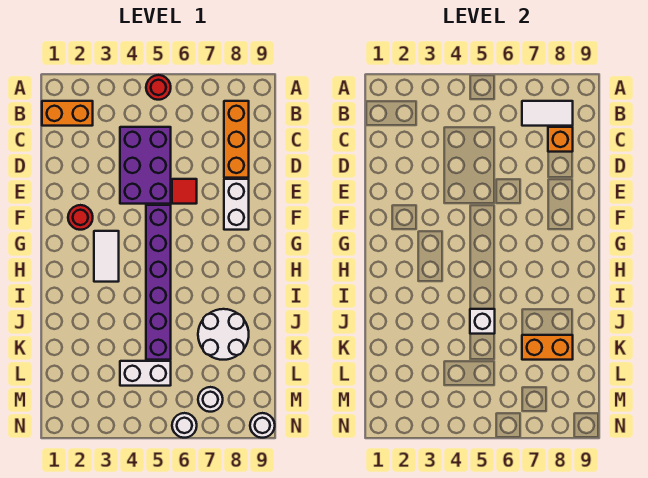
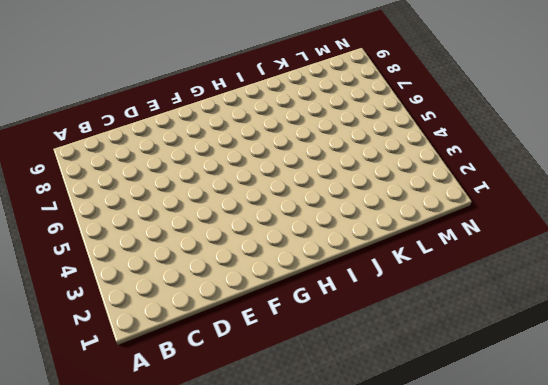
none -> red round brick A5 level 1
none -> orange brick B1:B2 level 1
none -> orange brick B8:D8 level 1

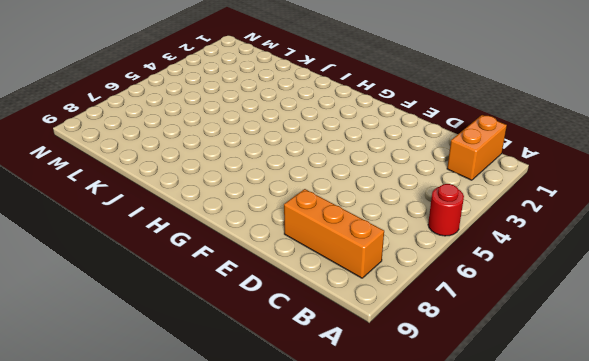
none -> purple brick C4:E5 level 1
none -> red tile E6 level 1
none -> white brick E8:F8 level 1

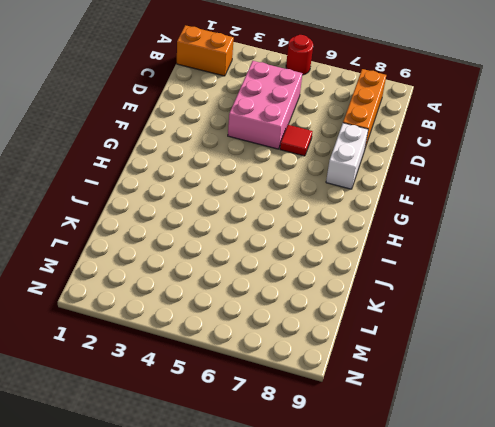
pink brick C4:E5 level 1 -> purple brick C4:E5 level 1
none -> red round brick F2 level 1
none -> purple brick F5:K5 level 1
none -> white tile G3:H3 level 1

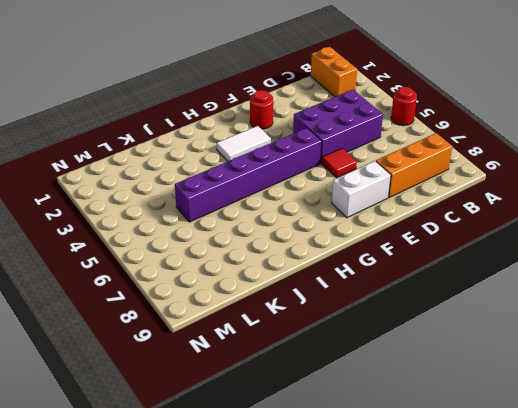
none -> white round brick J7:K8 level 1
none -> white brick L4:L5 level 1
none -> white round brick M7 level 1

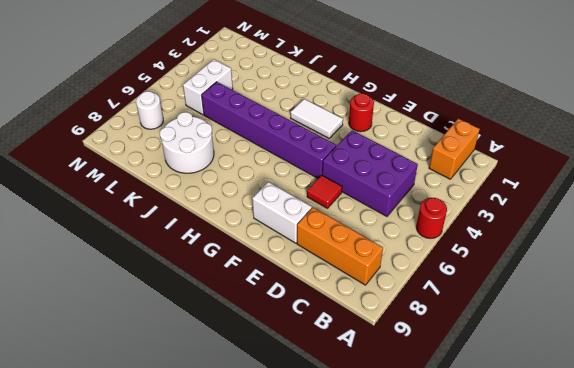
none -> white round brick N6 level 1
none -> white round brick N9 level 1
none -> white tile B7:B8 level 2

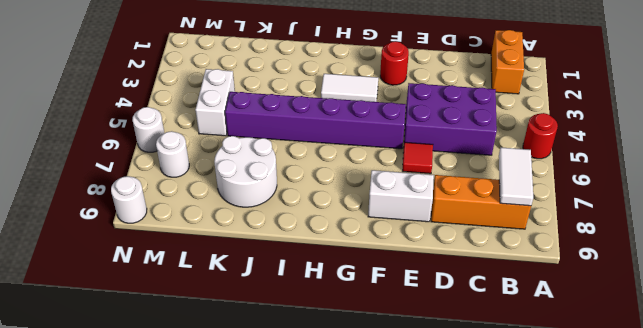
none -> orange brick C8 level 2
none -> white brick J5 level 2
none -> orange brick K7:K8 level 2

